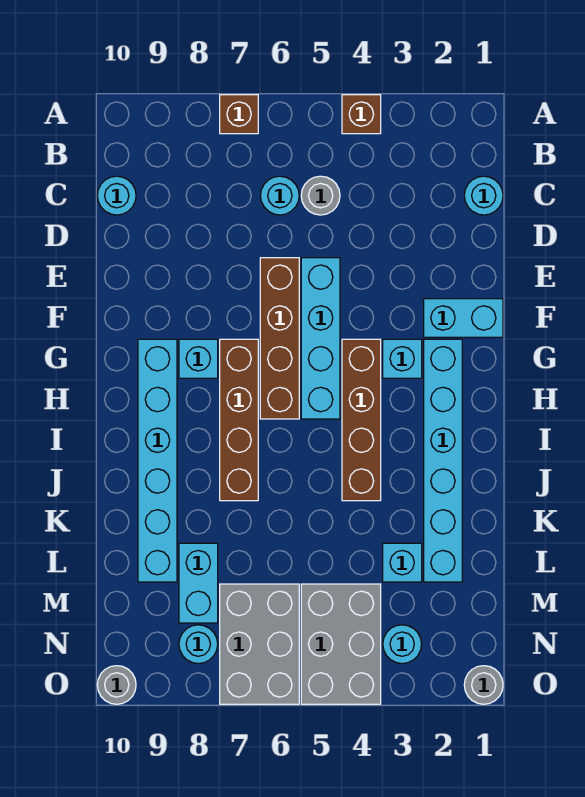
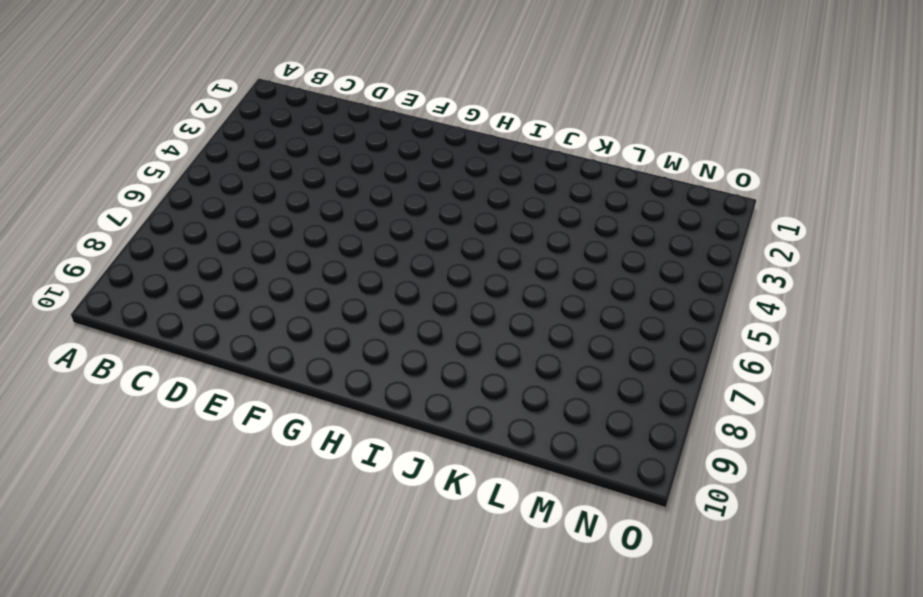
none -> brown brick A4 level 1
none -> brown brick A7 level 1
none -> cyan round brick C1 level 1

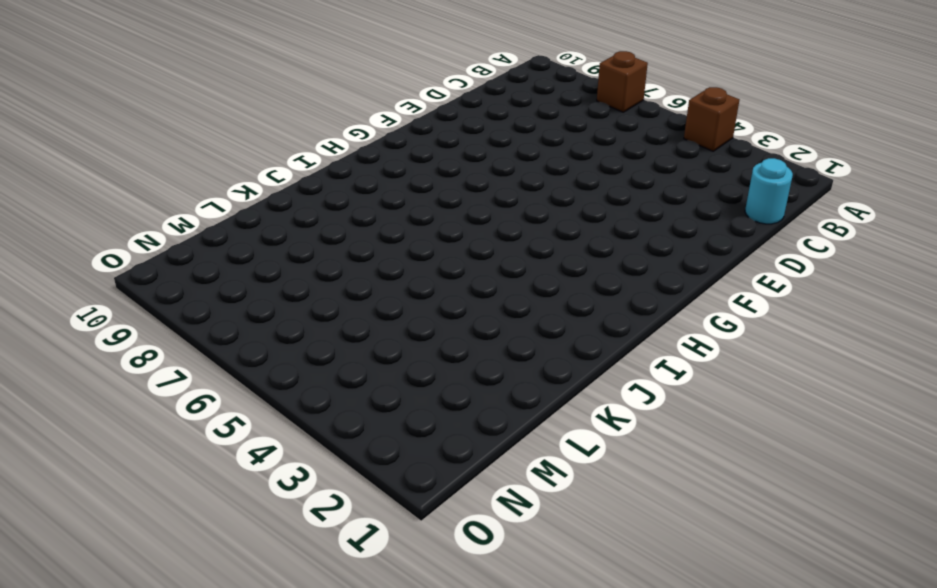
none -> grey round brick C5 level 1
none -> cyan round brick C6 level 1
none -> cyan round brick C10 level 1

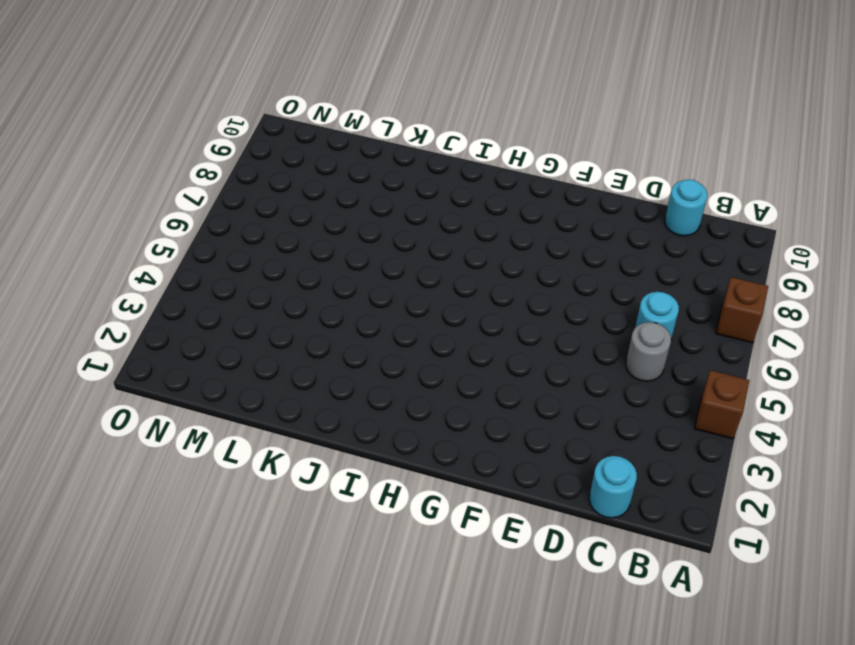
none -> cyan brick E5:H5 level 1
none -> brown brick E6:H6 level 1
none -> cyan brick F1:F2 level 1

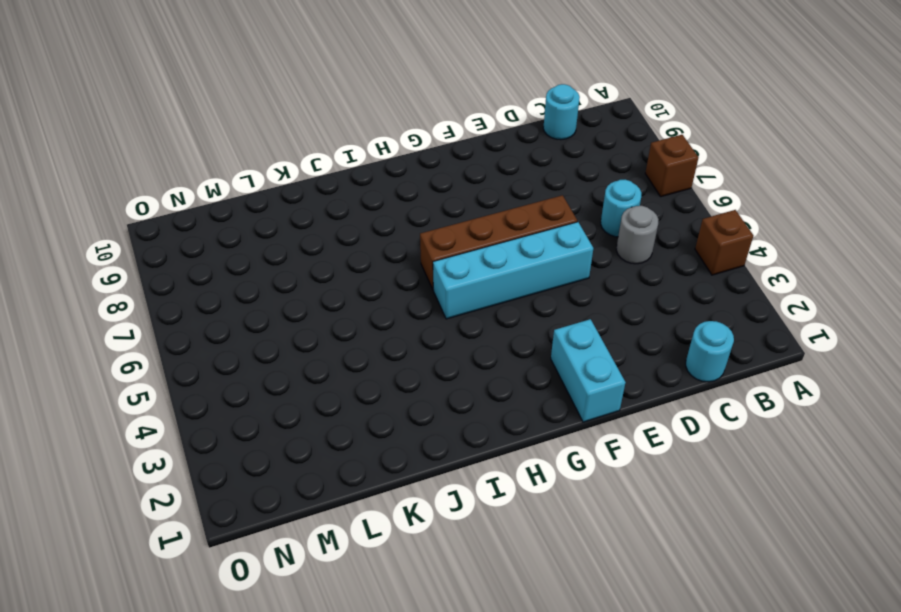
none -> cyan brick G2:L2 level 1
none -> cyan brick G3 level 1
none -> brown brick G4:J4 level 1

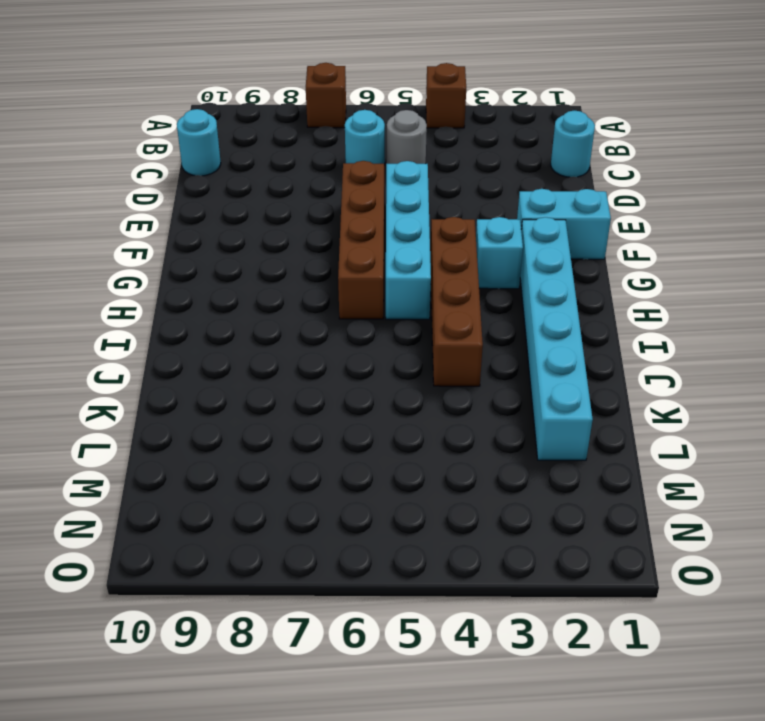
none -> brown brick G7:J7 level 1
none -> cyan brick G8 level 1
none -> cyan brick G9:L9 level 1

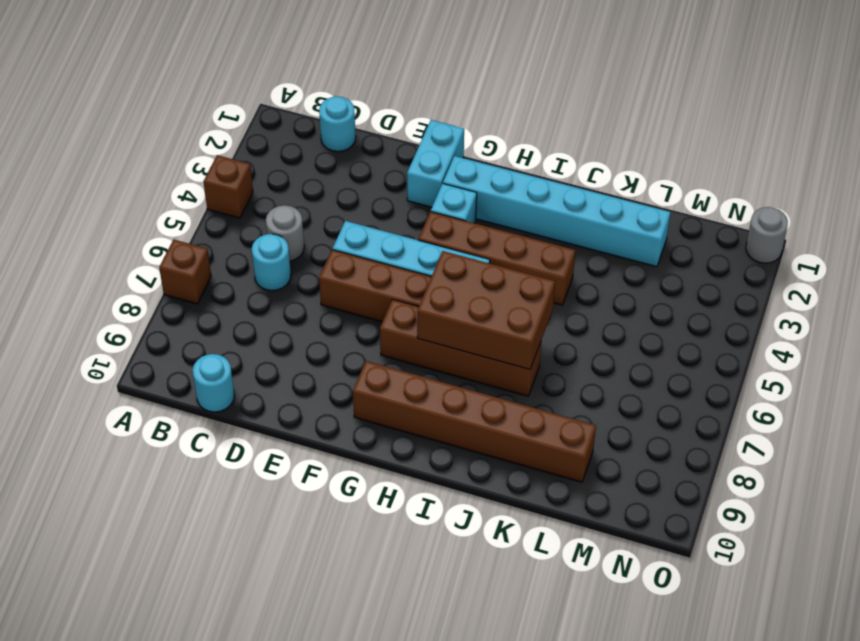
brown brick G9:L9 level 1 -> cyan brick G9:L9 level 1
brown brick H6:J7 level 2 -> none
none -> cyan brick G8 level 1
none -> cyan brick L3 level 1
none -> cyan brick L8:M8 level 1

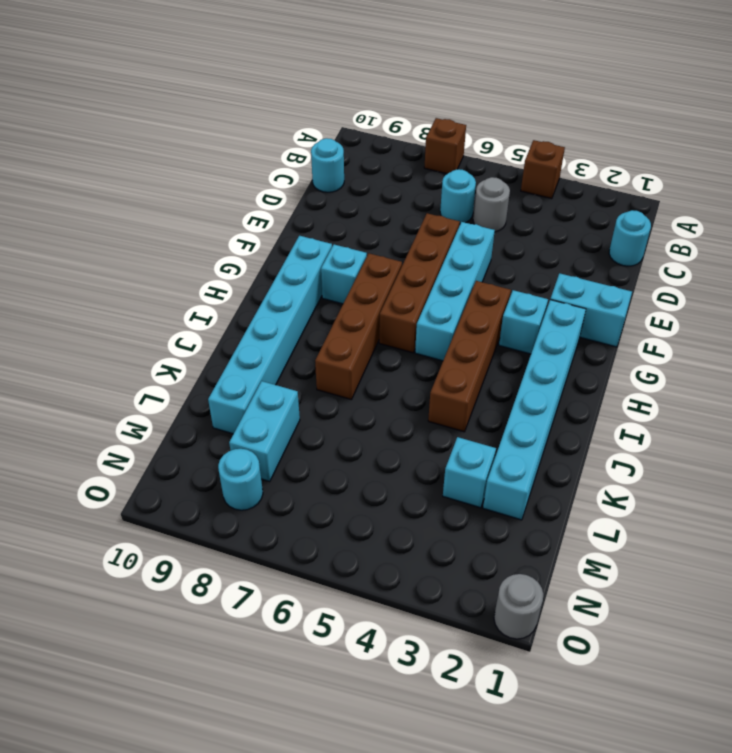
none -> grey brick M4:O5 level 1
none -> grey brick M6:O7 level 1
none -> cyan round brick N3 level 1

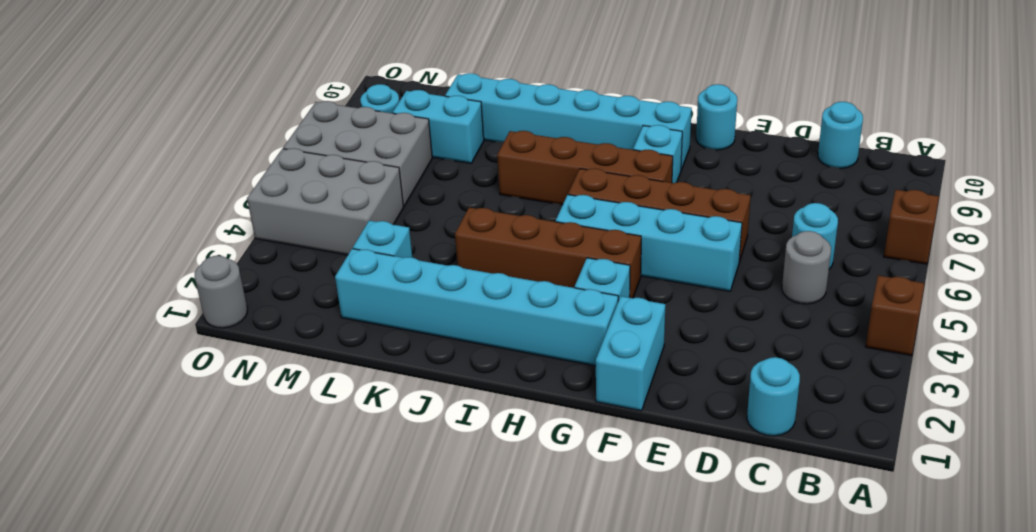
cyan round brick F10 level 1 -> cyan round brick N3 level 1
none -> grey round brick O10 level 1

